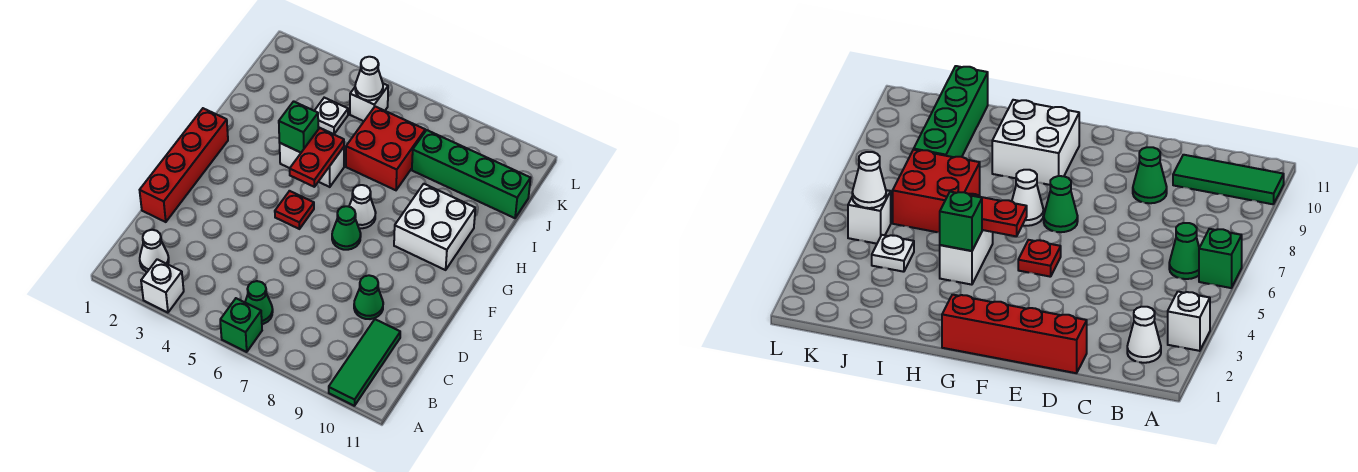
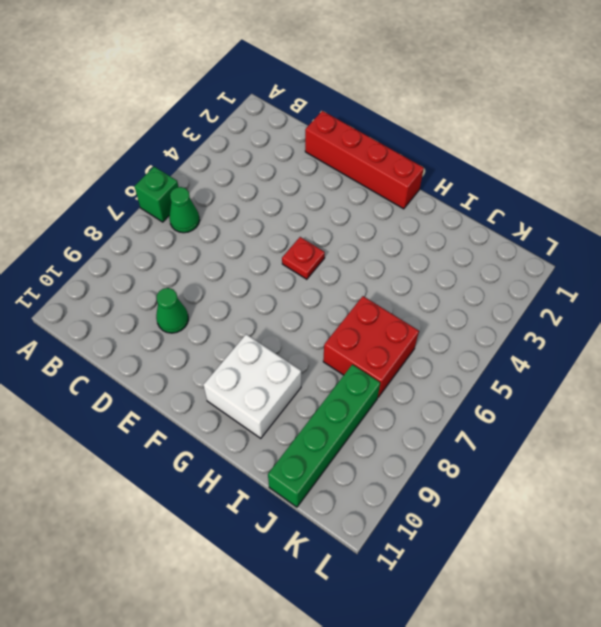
none -> white brick A3 level 1
none -> green tile A10:C10 level 1
none -> white cone B2 level 1

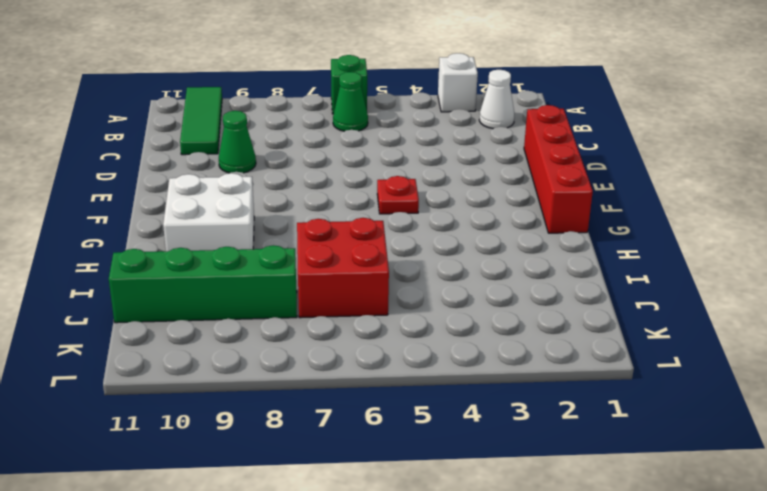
none -> green cone F7 level 1
none -> white cone G7 level 1
none -> white brick H4:H5 level 1

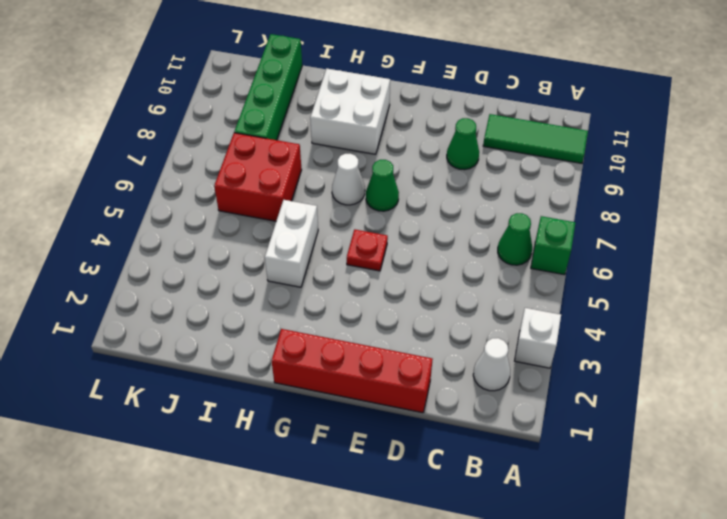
none -> white plate J4 level 1
none -> white brick K5 level 1
none -> red plate G5:H5 level 2

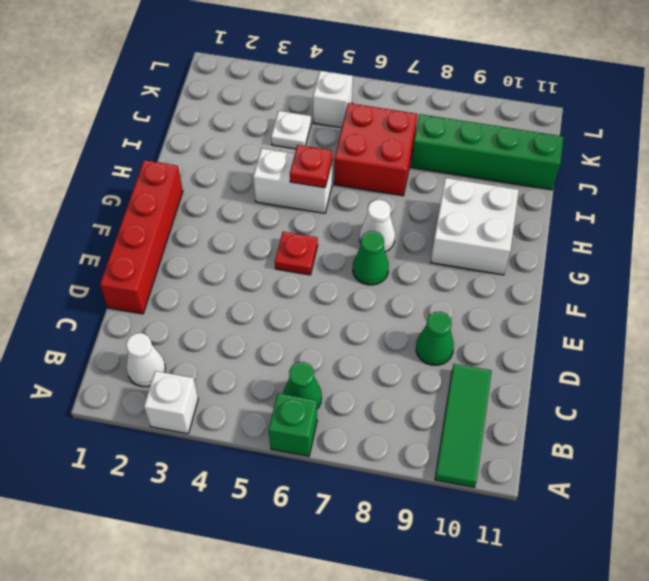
red plate H5 level 2 -> red plate G5:H5 level 2
none -> green brick H4 level 2
none -> white cone K5 level 2

